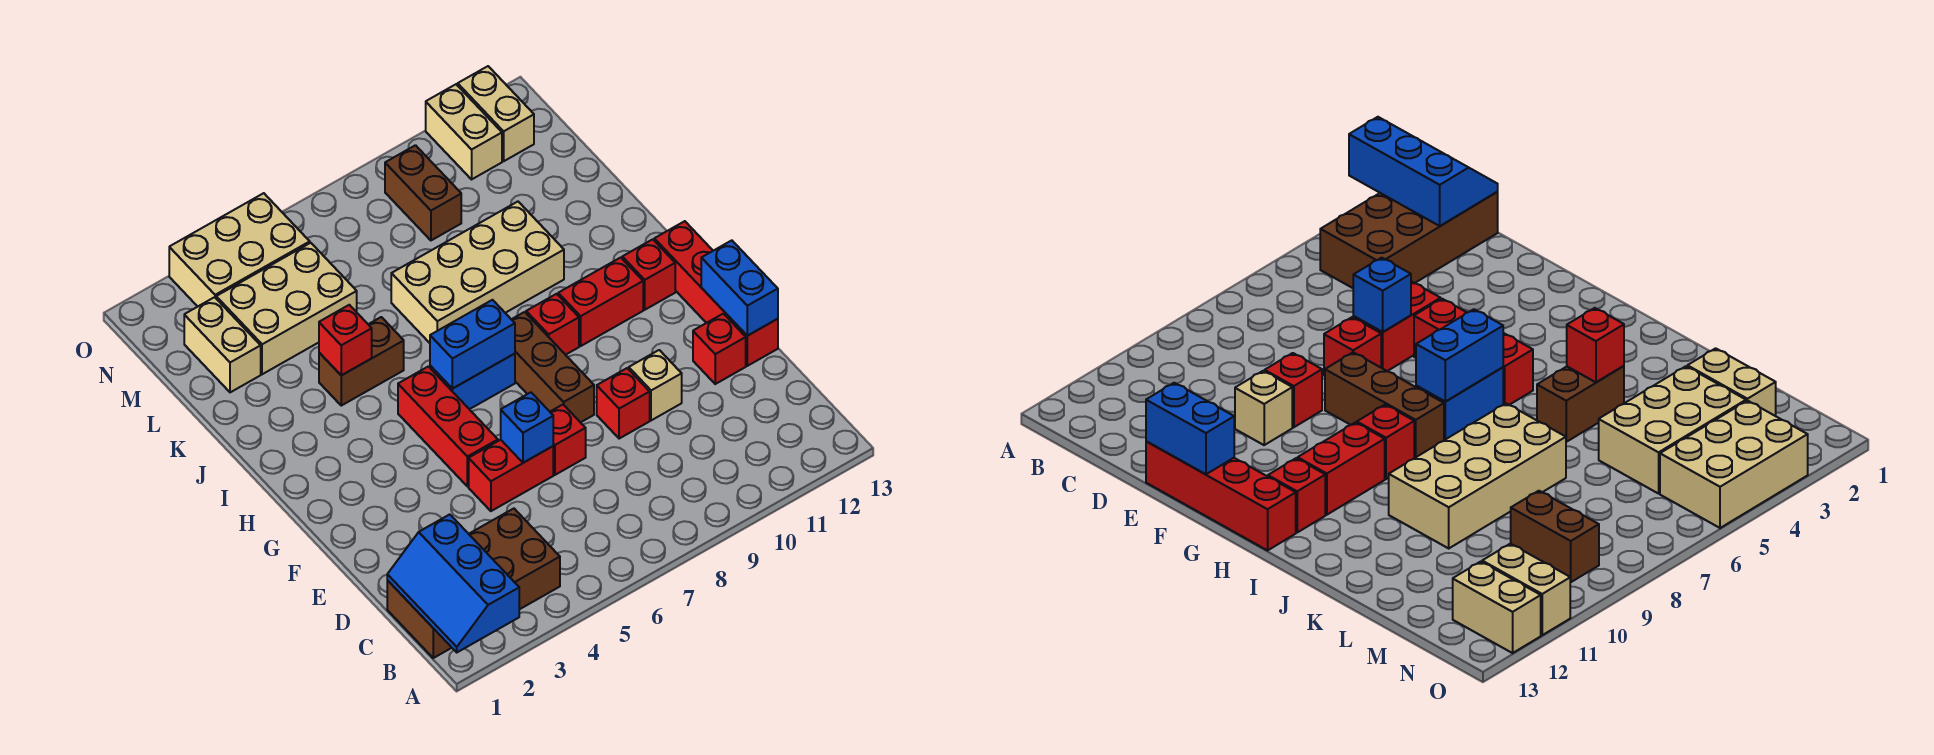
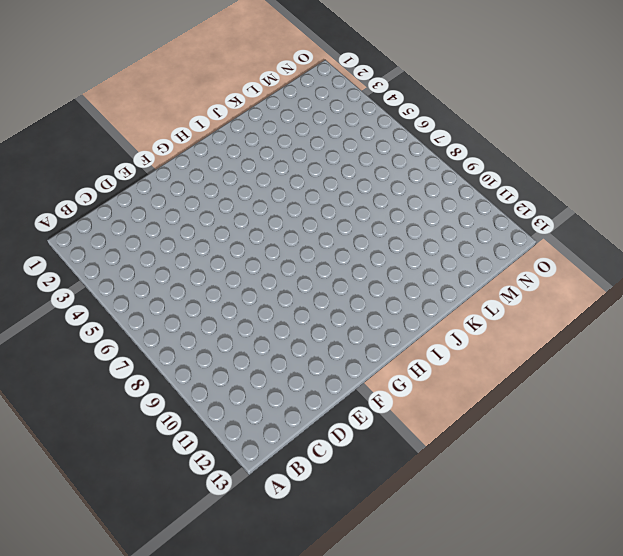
none -> brown brick B1:C4 level 1
none -> red brick E5:E6 level 1
none -> red brick E7 level 1

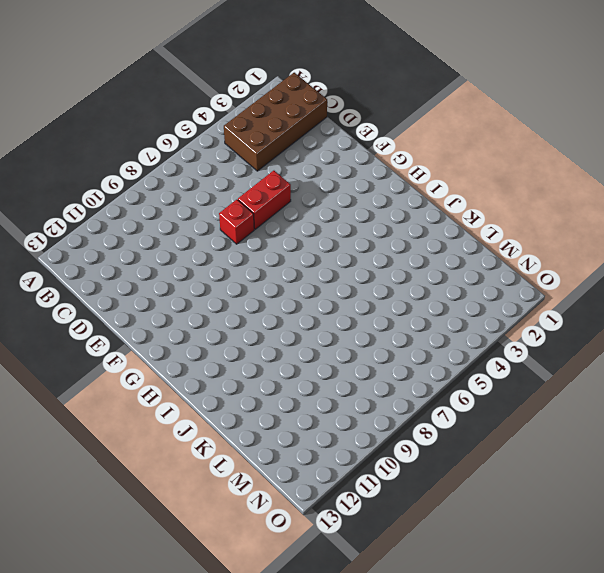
none -> red brick E9 level 1
none -> tan brick E10 level 1
none -> red brick E12 level 1

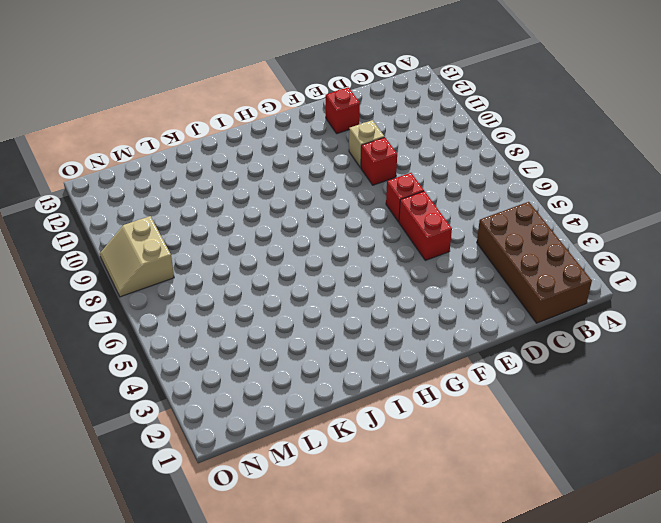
tan slope N8:O9 level 1 top N -> brown brick M9:N9 level 1
none -> red brick E13:H13 level 1
none -> red brick F5:H5 level 1
none -> brown brick F8:H8 level 1

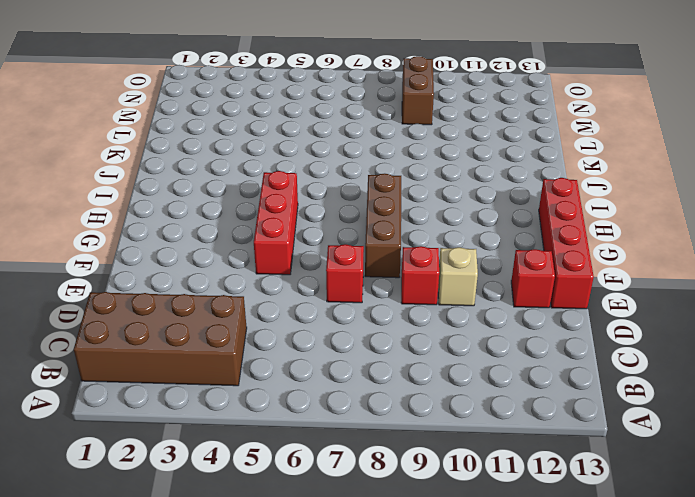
none -> red brick E5:E6 level 1
none -> blue brick H6:H7 level 1
none -> red brick H9 level 1

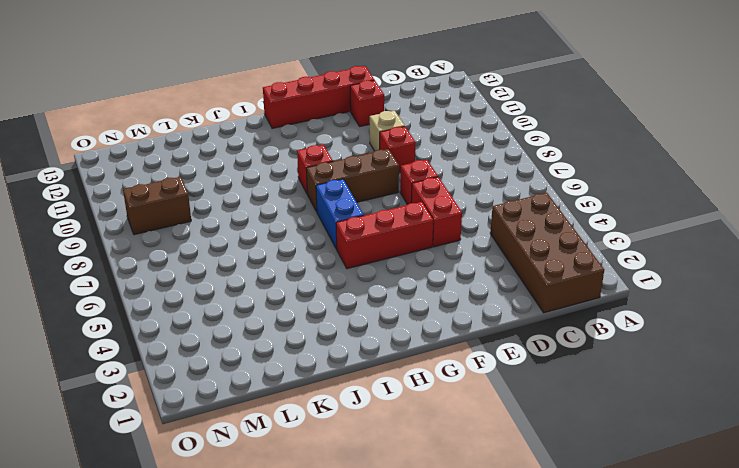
none -> red brick H10:H11 level 1
none -> red brick H12 level 1
none -> brown brick J4:J5 level 1

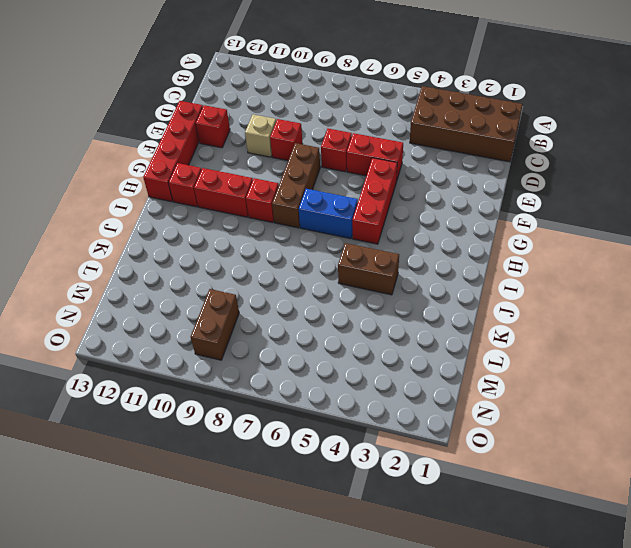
none -> tan brick J7:K10 level 1
none -> tan brick L2:M2 level 1
none -> tan brick L3:M5 level 1

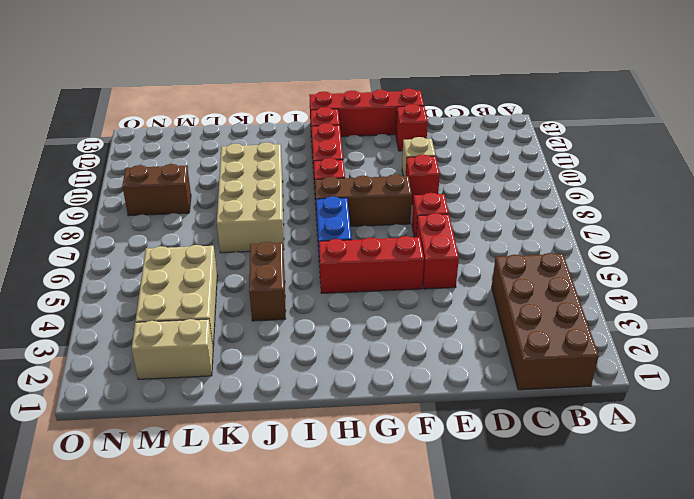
none -> tan brick N3:O5 level 1
none -> tan brick N11:O11 level 1
none -> tan brick N12:O12 level 1

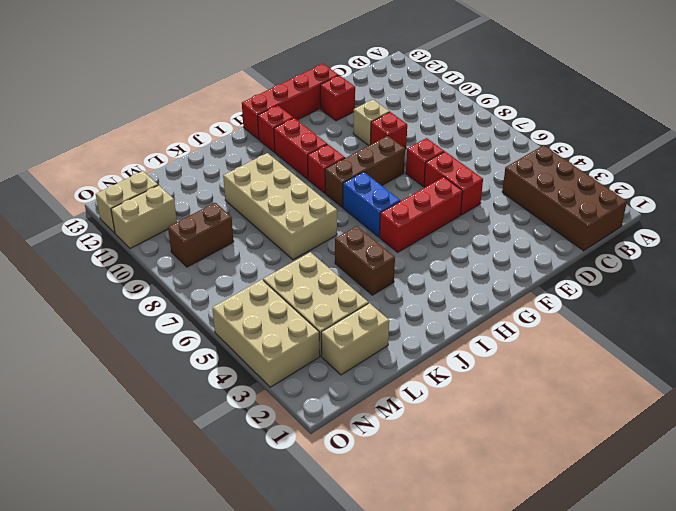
none -> blue slope A1:C2 level 2 top 2
none -> blue brick E6 level 2
none -> blue brick E13:F13 level 2

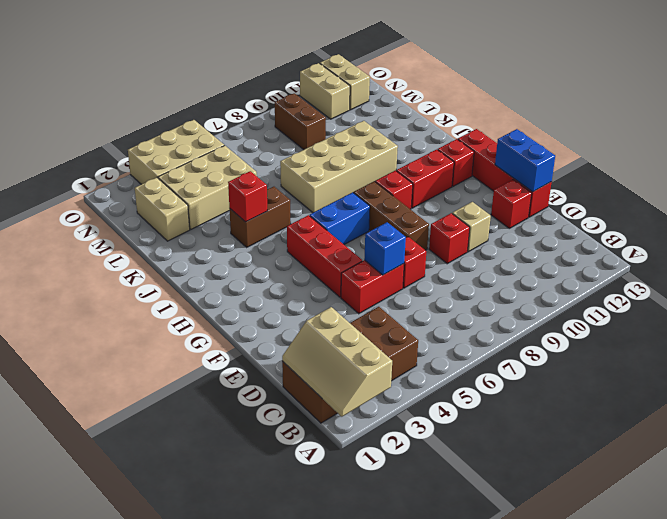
tan slope A1:C2 level 2 top 2 -> blue slope A1:C2 level 2 top 2
none -> blue brick H6:H7 level 2

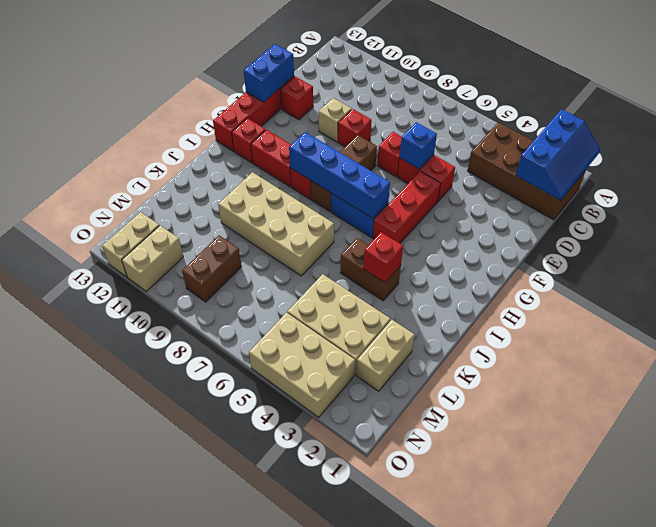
blue brick H6:H9 level 2 -> blue brick H6:H7 level 2

